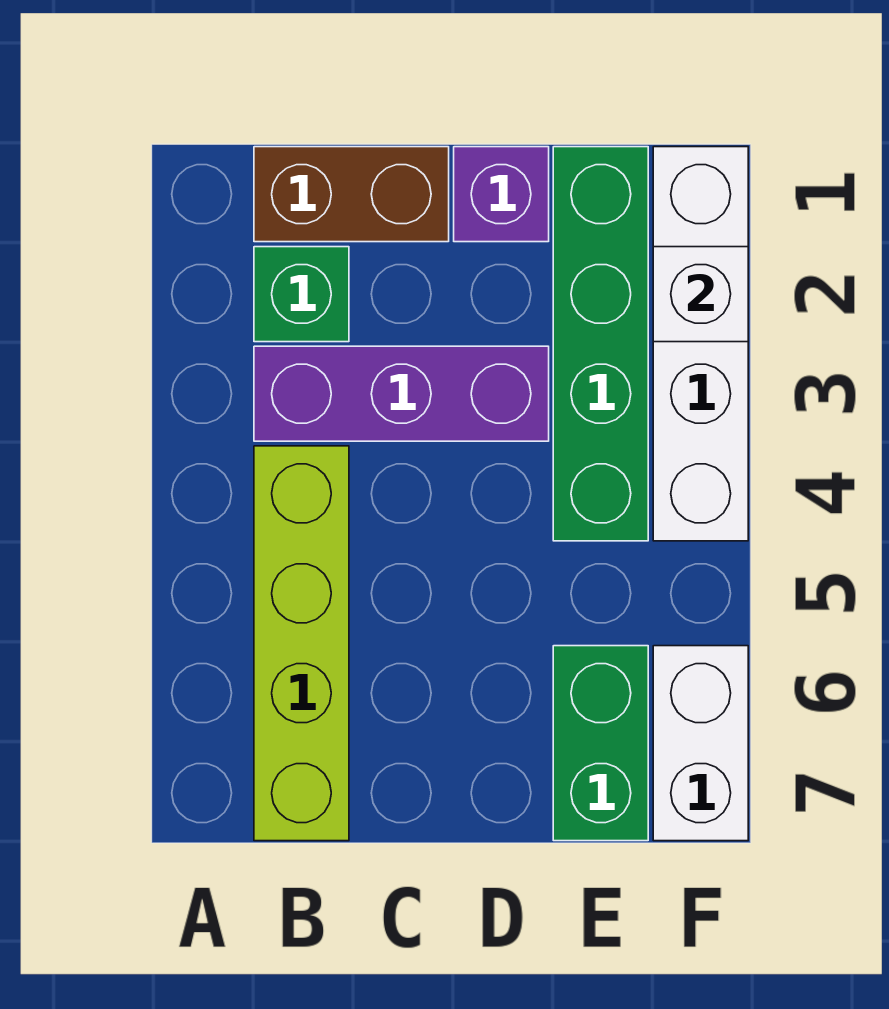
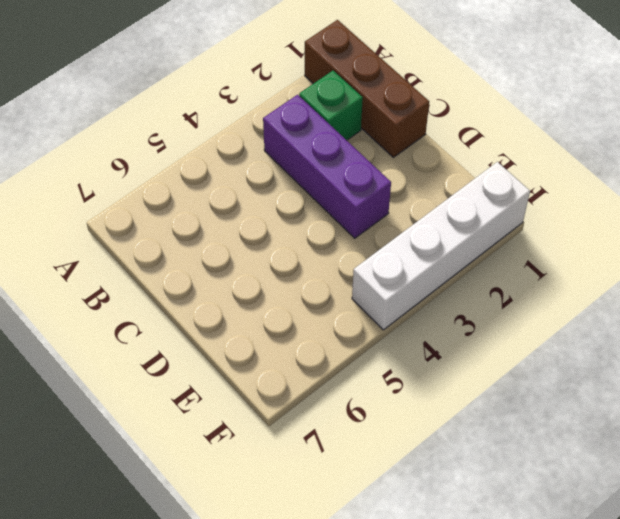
brown brick A1:C1 level 1 -> brown brick B1:C1 level 1
none -> lime brick B4:B7 level 1
none -> purple brick D1 level 1

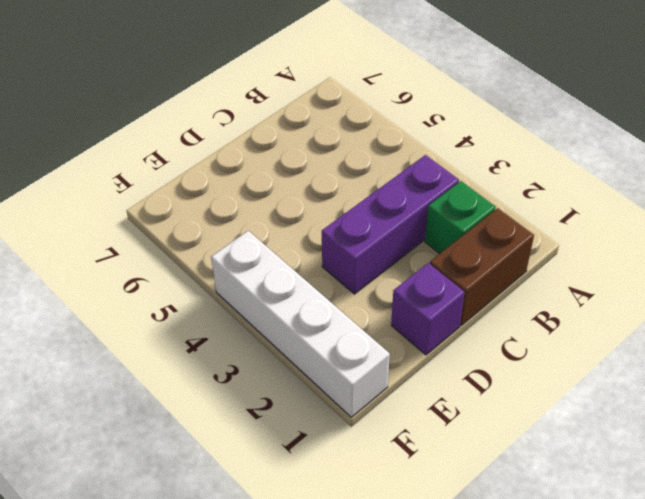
none -> lime brick B4:B7 level 1
none -> green brick E1:E4 level 1

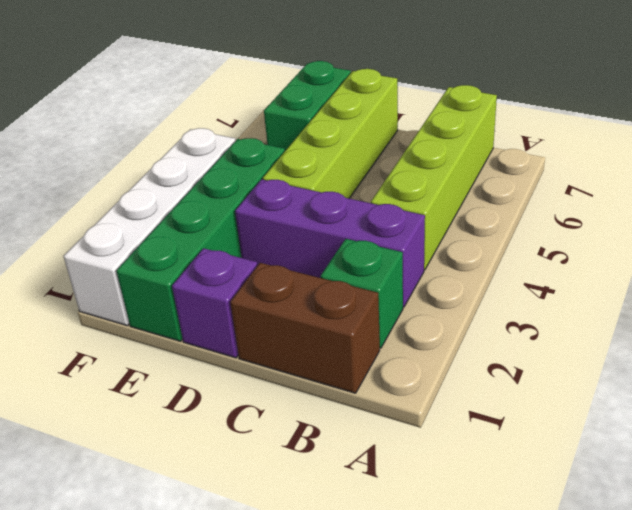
lime brick D4:D7 level 1 -> none
none -> white brick F6:F7 level 1
none -> white brick F2 level 2

